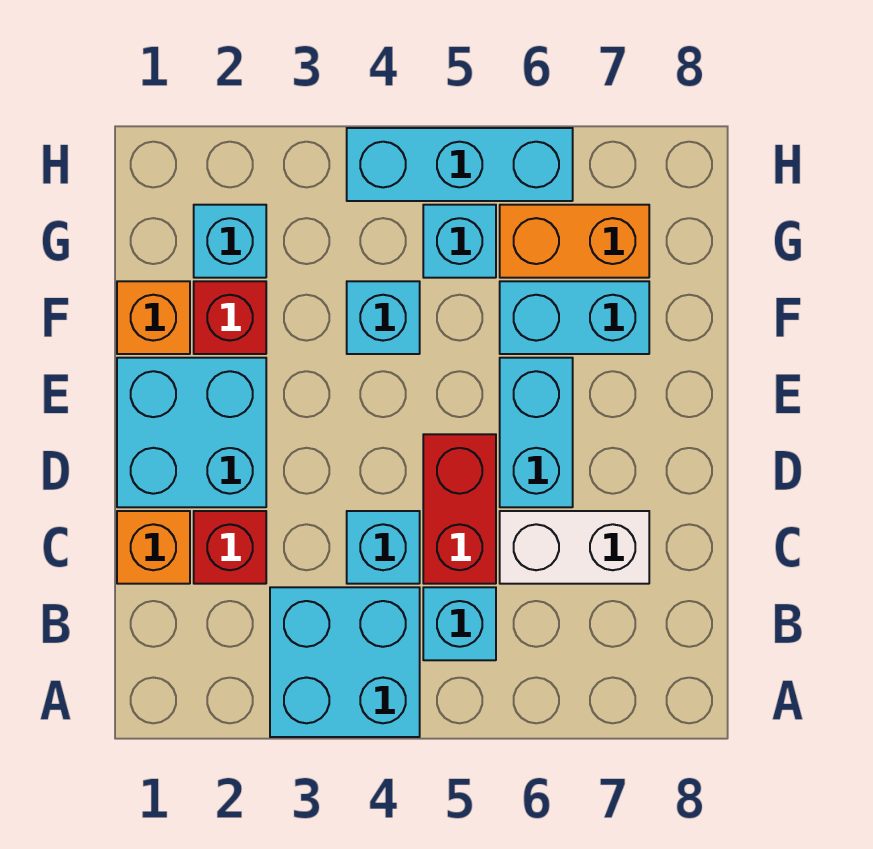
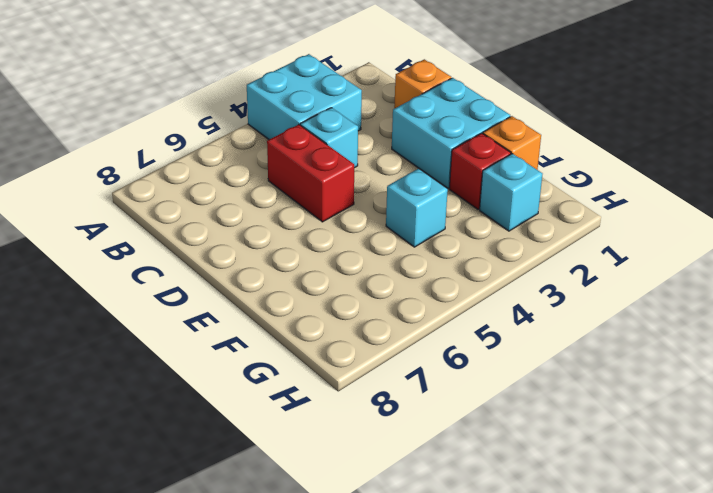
none -> cyan brick B5 level 1
none -> red brick C2 level 1
none -> white brick C6:C7 level 1

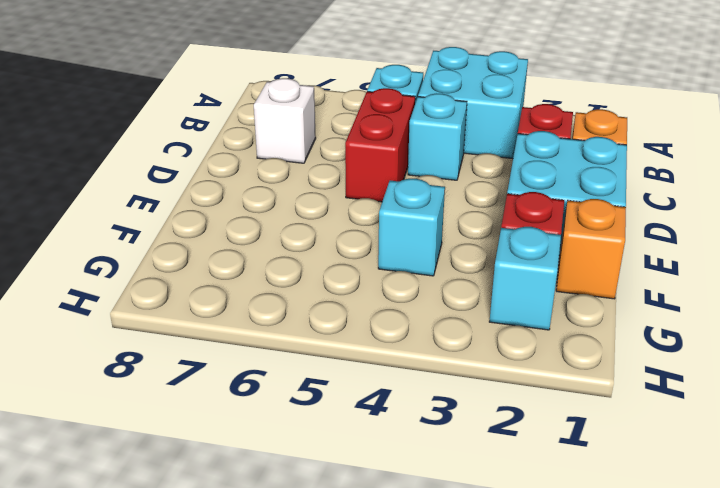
white brick C7 level 1 -> white brick C6:C7 level 1
none -> cyan brick D6:E6 level 1
none -> cyan brick F6:F7 level 1
none -> cyan brick G5 level 1

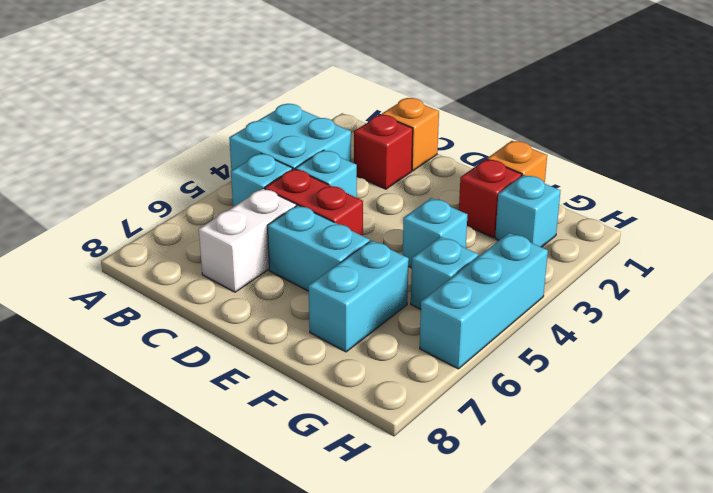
none -> cyan brick D1:E2 level 1
none -> orange brick G6:G7 level 1

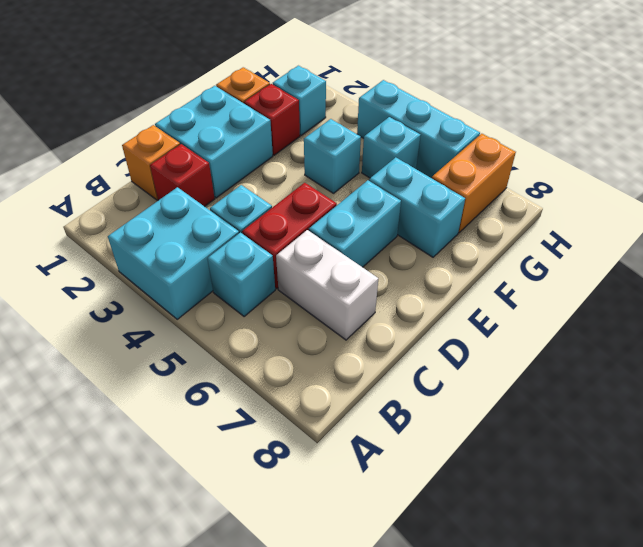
orange brick G7:H7 level 1 -> orange brick G6:G7 level 1

